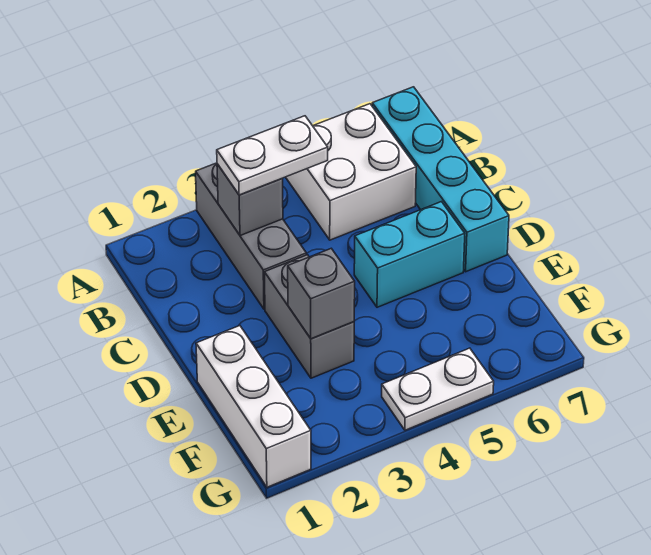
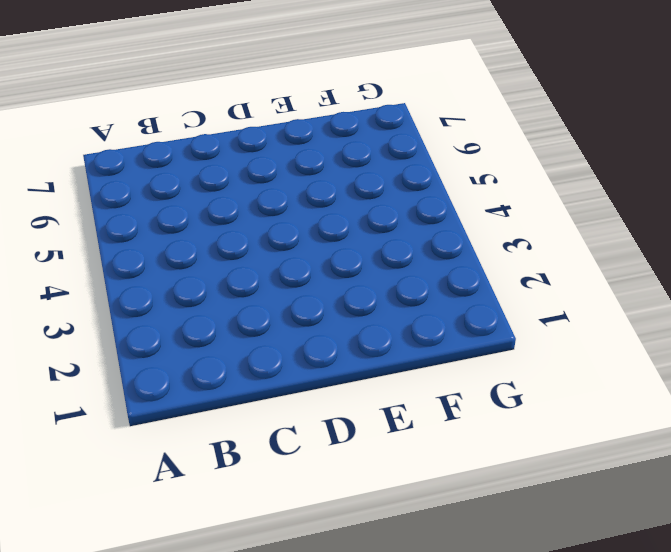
none -> grey brick A3:C3 level 1
none -> white brick A5:B6 level 1

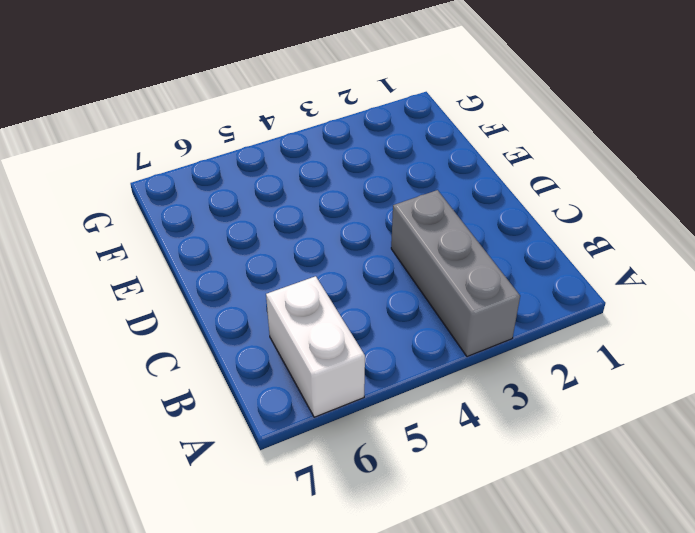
white brick A6:B6 level 1 -> white brick A5:B6 level 1
none -> cyan brick A7:D7 level 1
none -> grey brick D3:E3 level 1

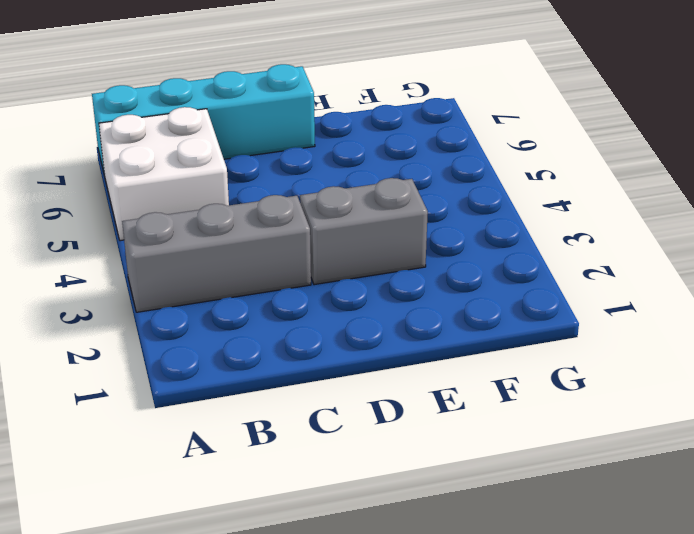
none -> cyan brick D5:D6 level 1
none -> white brick E1:G1 level 1

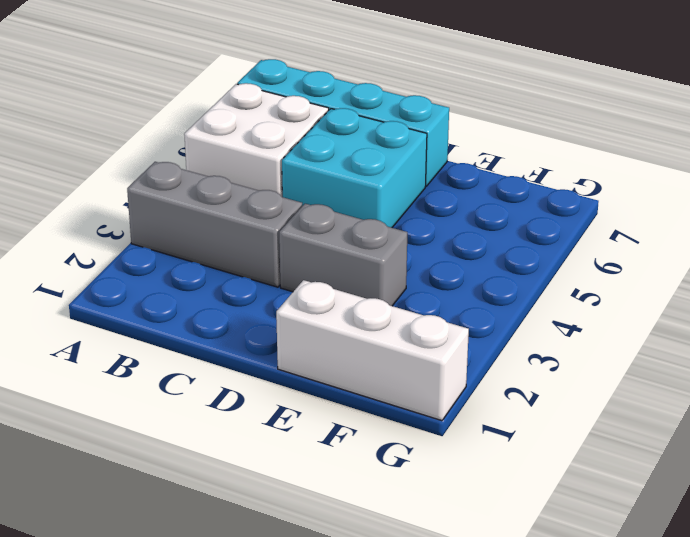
cyan brick C5:D6 level 1 -> cyan brick D5:D6 level 1
none -> white plate G4:G5 level 1
none -> grey brick B3 level 2

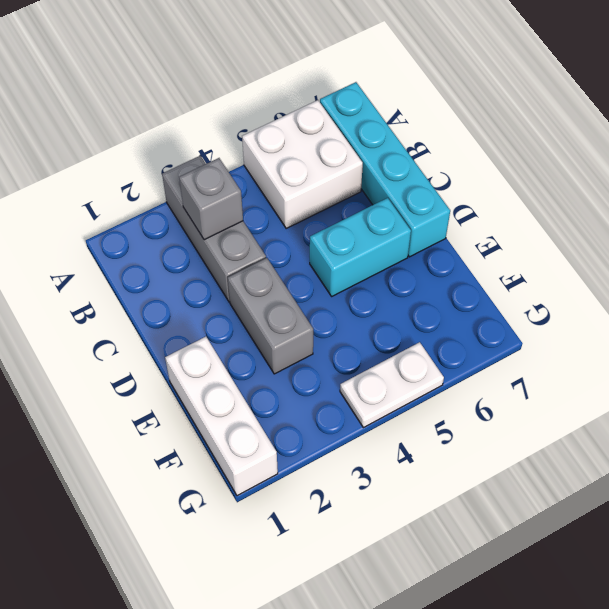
none -> grey brick E3 level 2
none -> white plate B3:B4 level 3

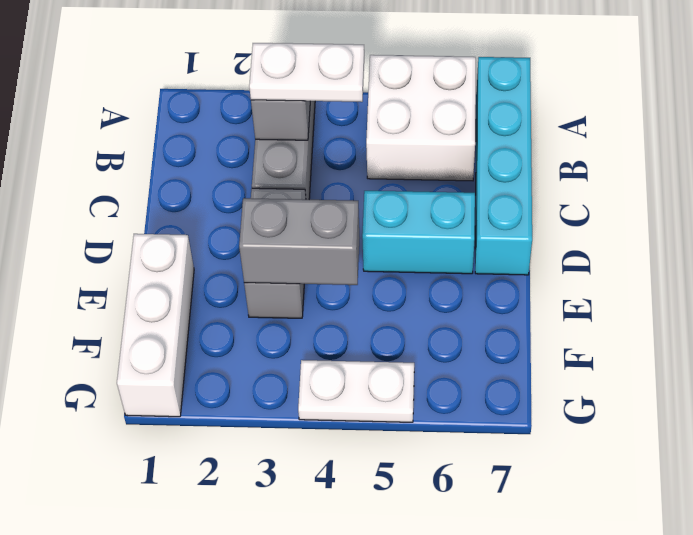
grey brick E3:E4 level 2 -> grey brick E3 level 2

